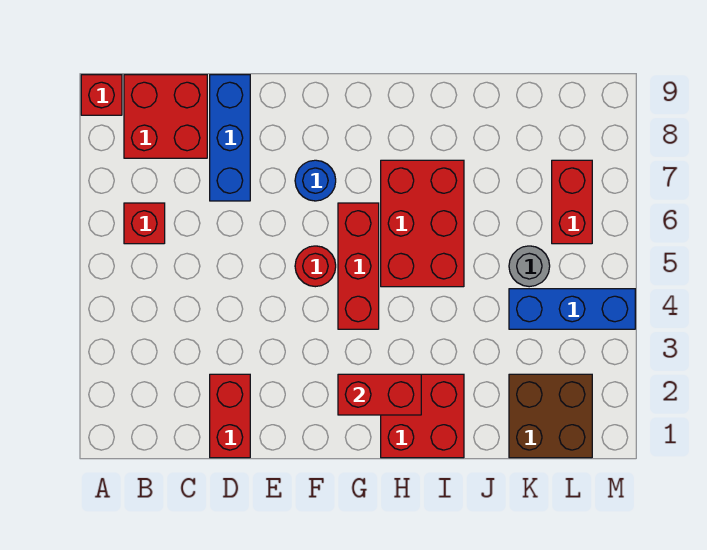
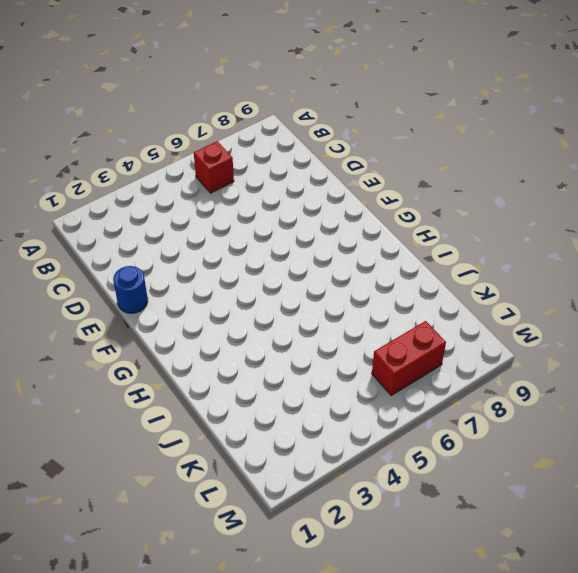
blue round brick E1 level 1 -> blue round brick F7 level 1
none -> red brick A9 level 1
none -> red brick B8:C9 level 1
none -> red brick D1:D2 level 1

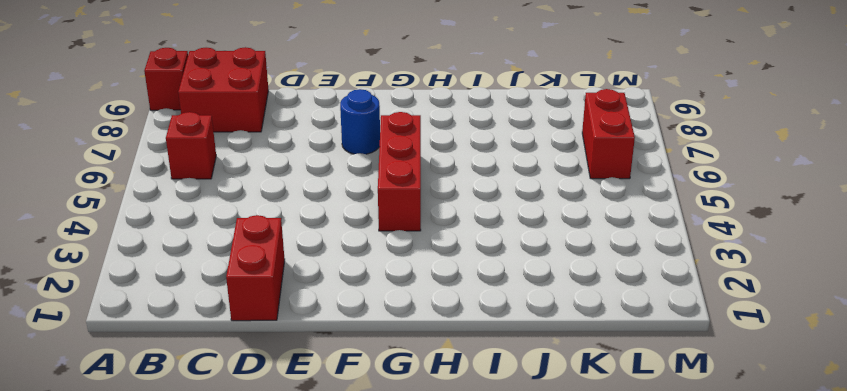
none -> blue brick D7:D9 level 1
none -> red round brick F5 level 1
none -> red brick H1:I2 level 1

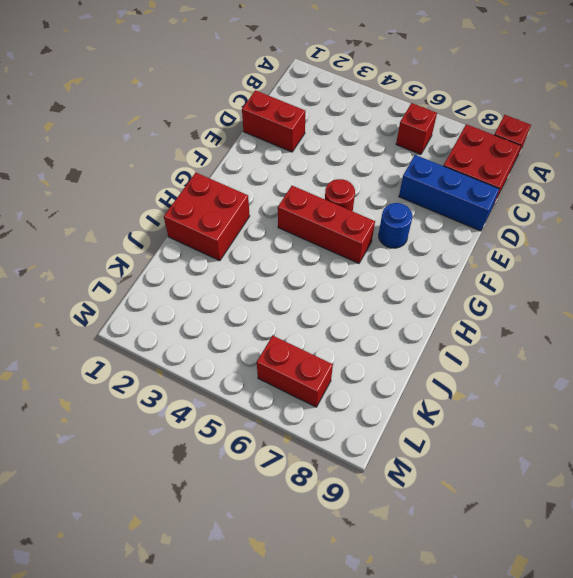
none -> red brick H5:I7 level 1
none -> brown brick K1:L2 level 1
none -> blue brick K4:M4 level 1

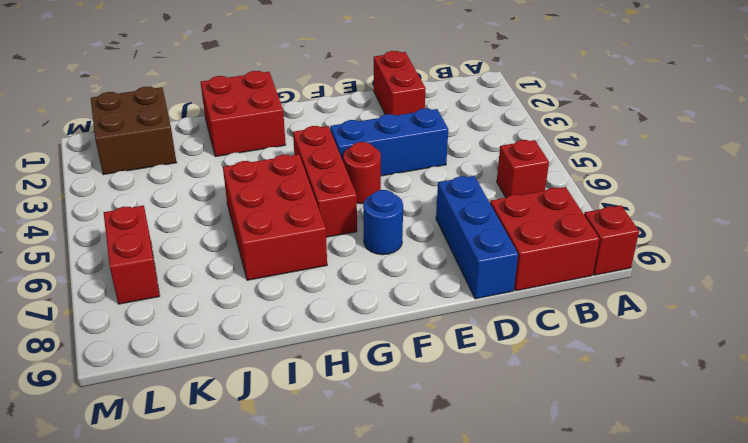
blue brick D4:F4 level 1 -> blue brick K4:M4 level 1
none -> grey round brick K5 level 1
none -> red brick G2:H2 level 2

